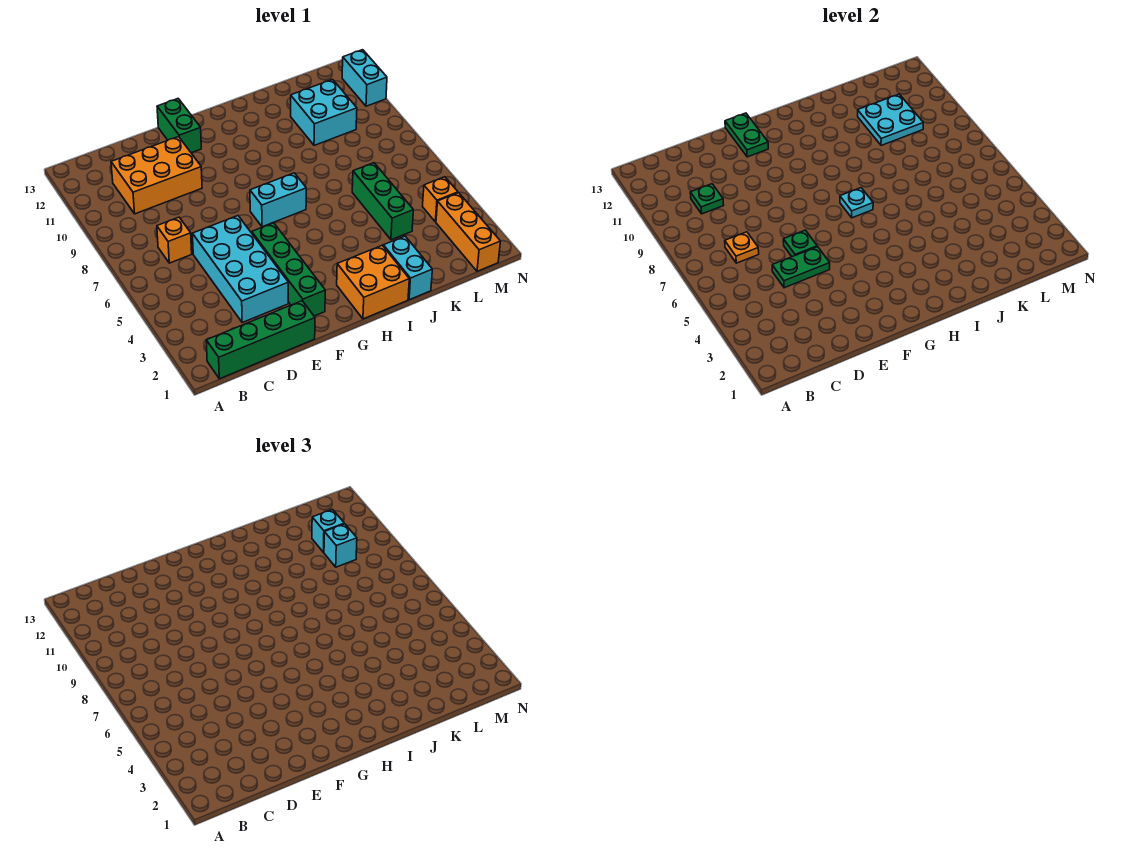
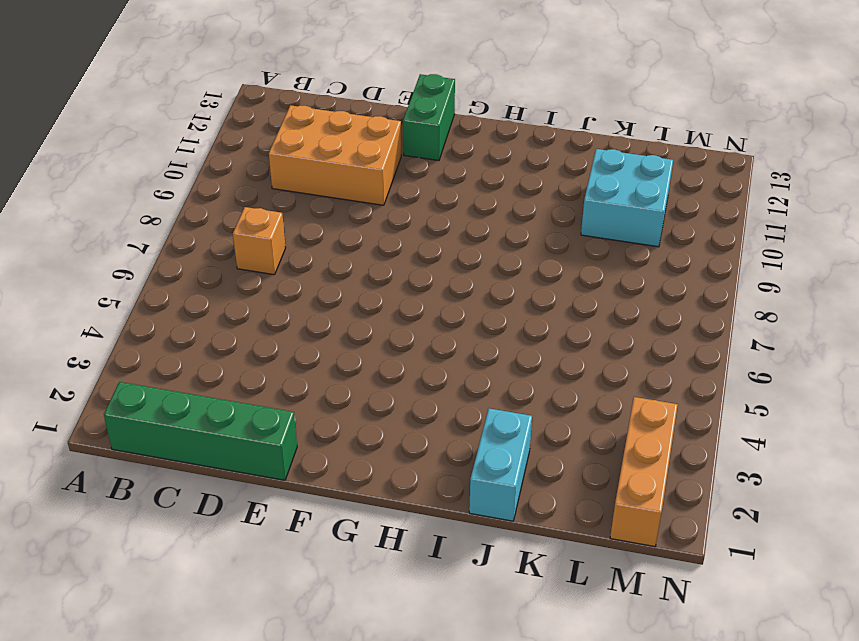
none -> cyan brick D3:E6 level 1
none -> green brick F2:F5 level 1
none -> cyan brick G7:H7 level 1

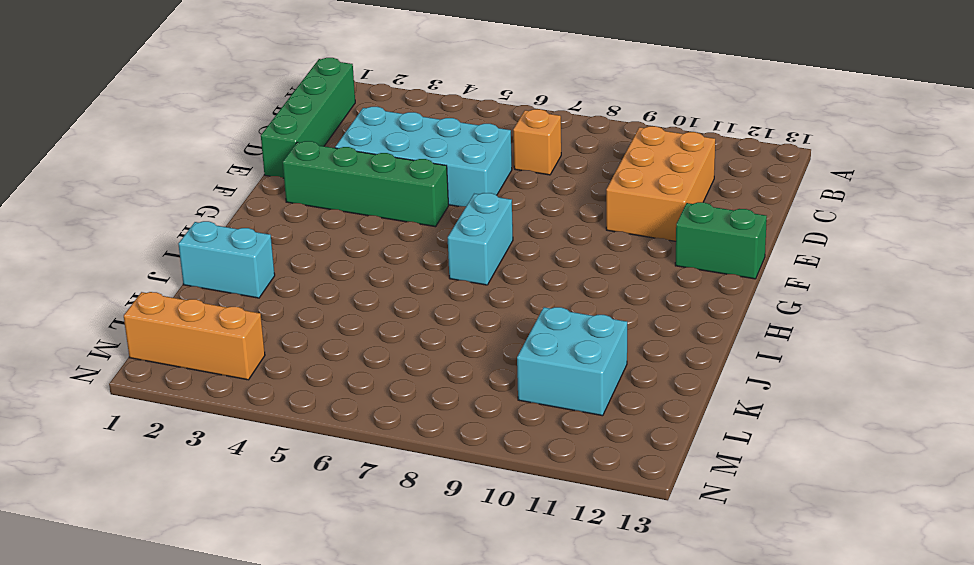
none -> orange brick H1:I2 level 1
none -> green brick K4:K6 level 1
none -> orange brick M4 level 1

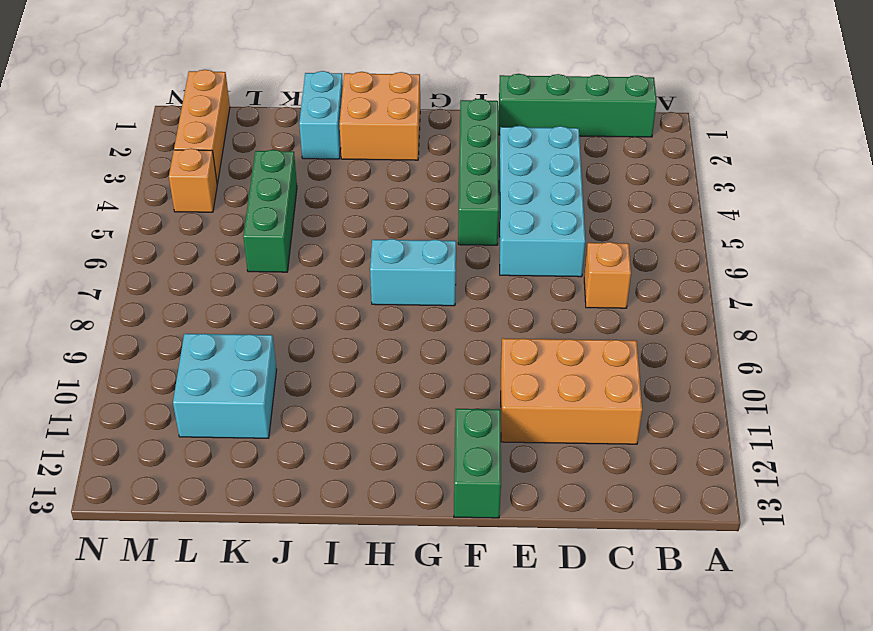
none -> cyan brick N11:N12 level 1
none -> orange plate C7 level 2
none -> green plate C10 level 2

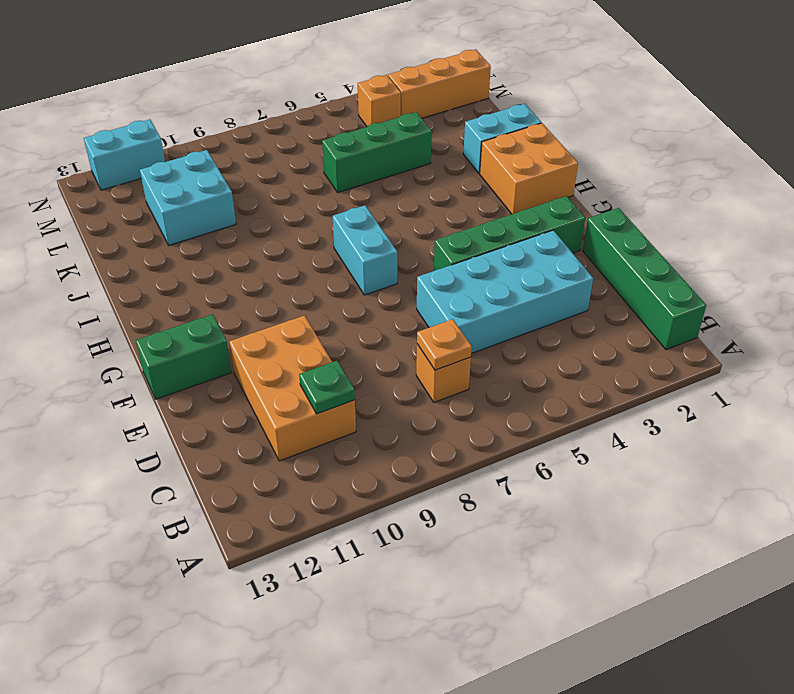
none -> green plate D5:E5 level 2
none -> green plate E6 level 2
none -> green plate F12:F13 level 2

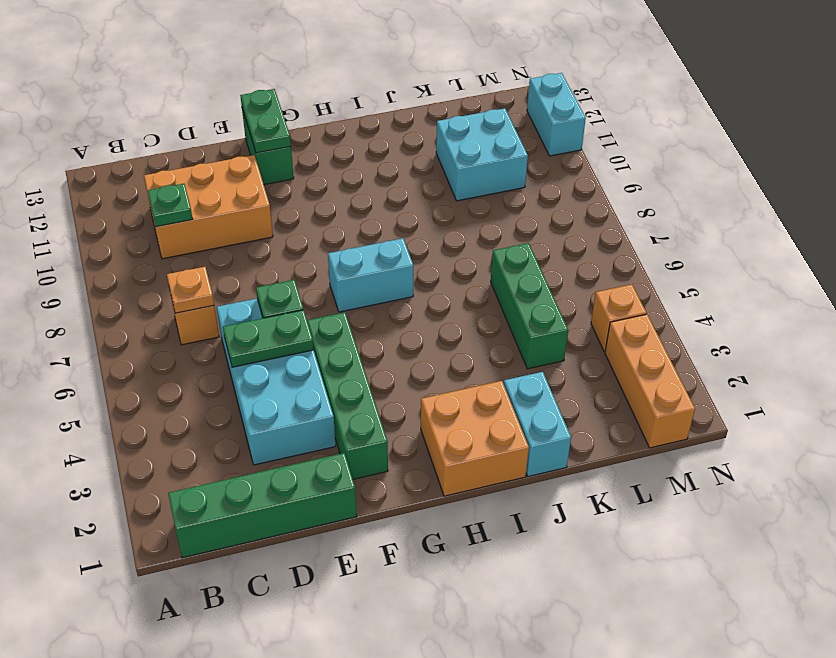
none -> cyan plate H7 level 2
none -> cyan plate K10:L11 level 2
none -> cyan brick L10 level 3

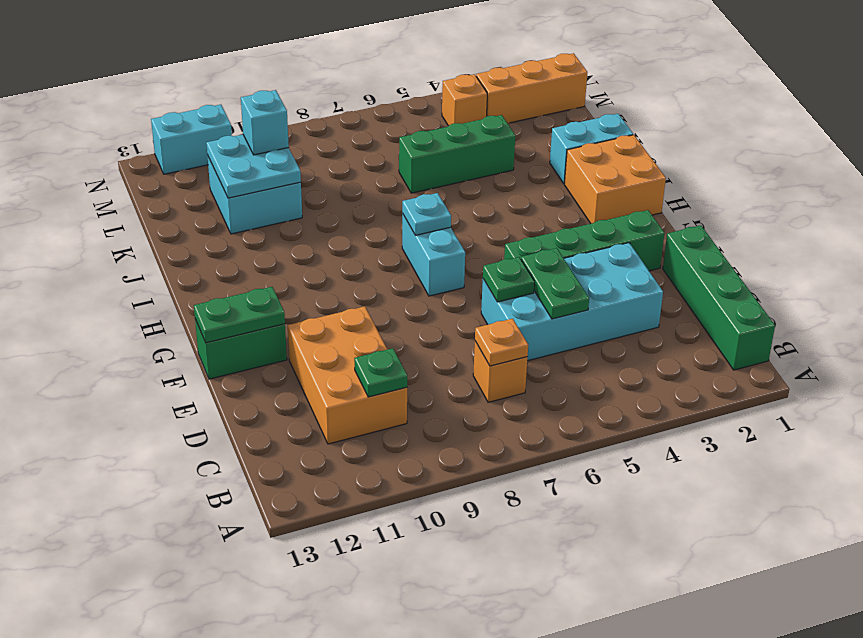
none -> cyan brick L11 level 3

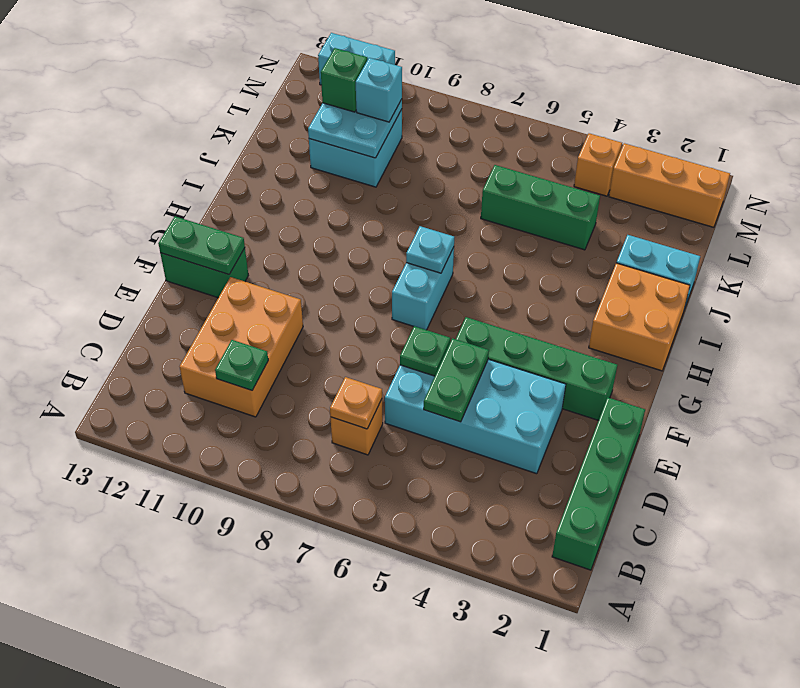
green brick L11 level 3 -> cyan brick L11 level 3

